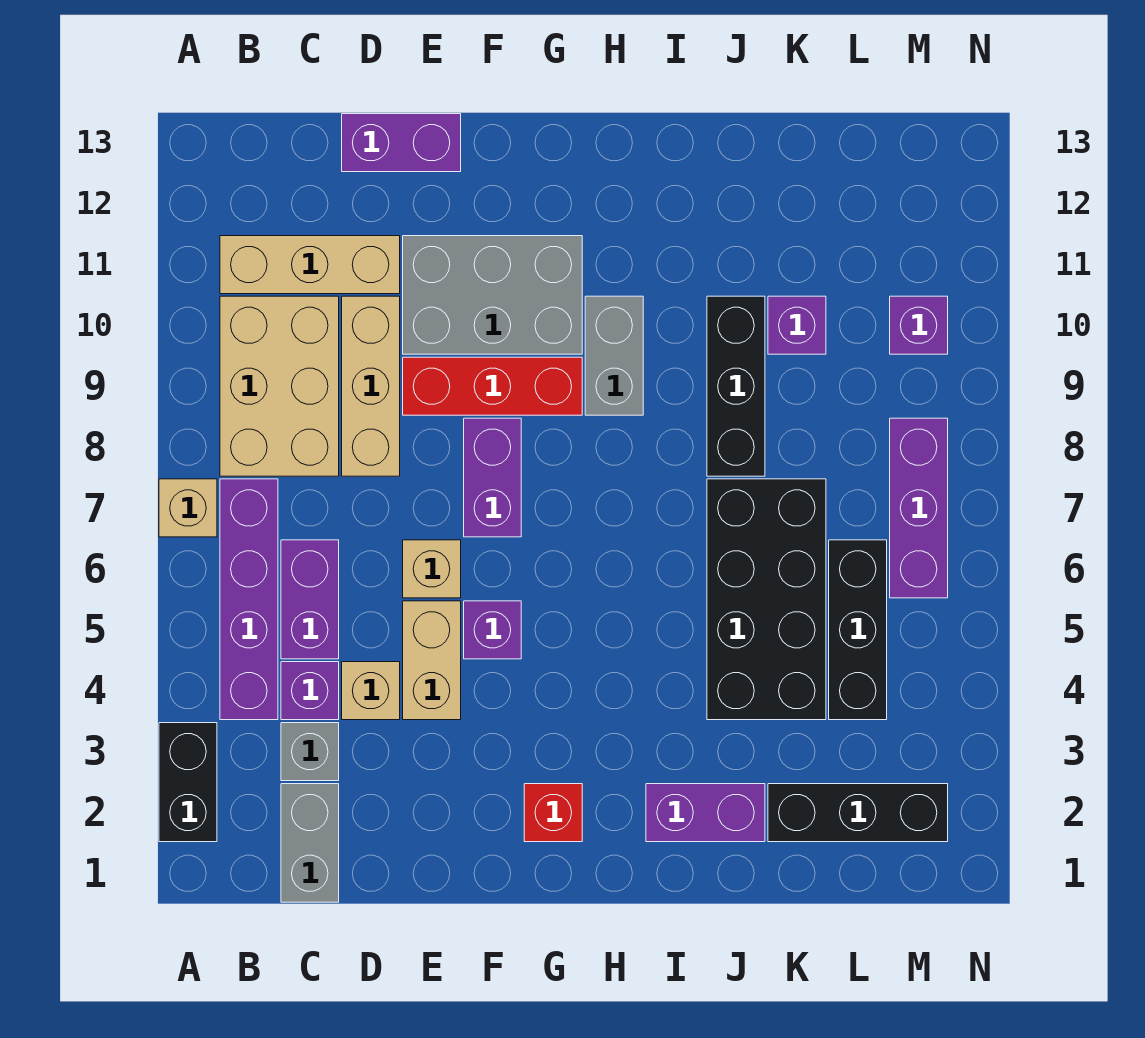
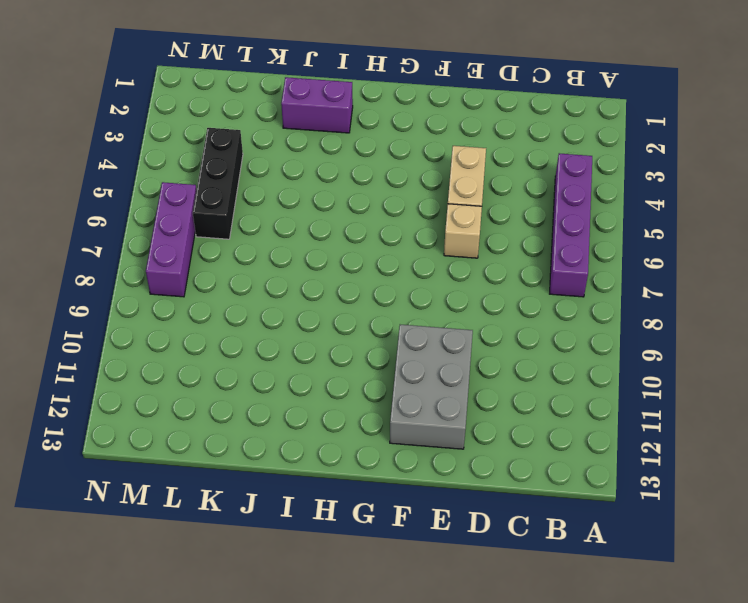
grey brick E10:F12 level 1 -> grey brick E10:G11 level 1
none -> black brick A2:A3 level 1
none -> tan brick A7 level 1
none -> tan brick B8:C10 level 1

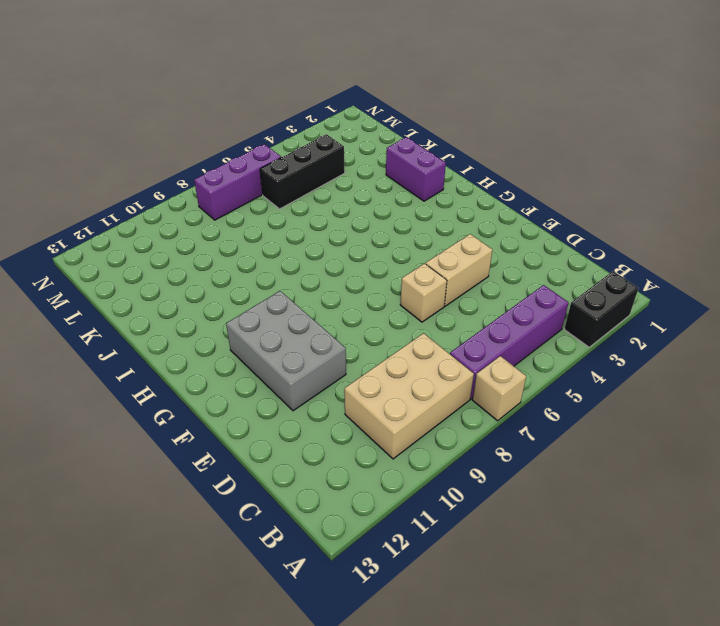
none -> tan brick B11:D11 level 1
none -> grey brick C1:C2 level 1
none -> grey brick C3 level 1

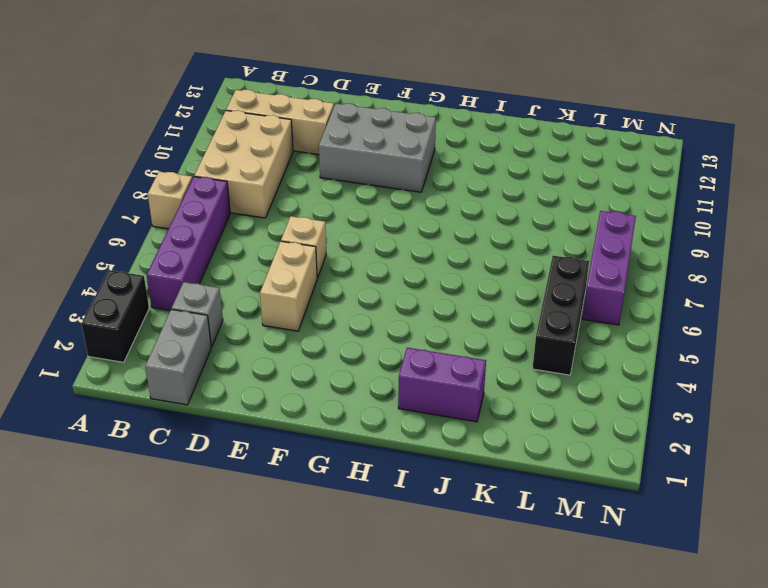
none -> purple brick C4 level 1
none -> purple brick C5:C6 level 1
none -> tan brick D4 level 1

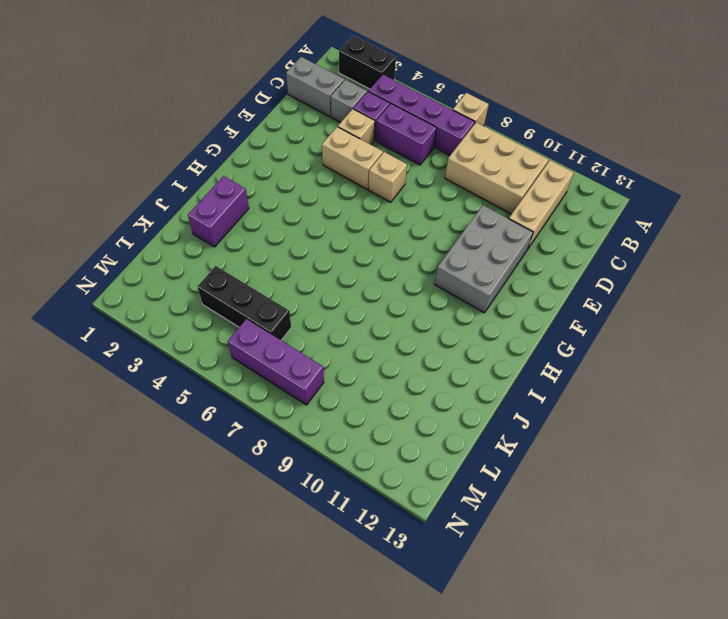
none -> tan brick D8:D10 level 1
none -> purple brick D13:E13 level 1
none -> red brick E9:G9 level 1

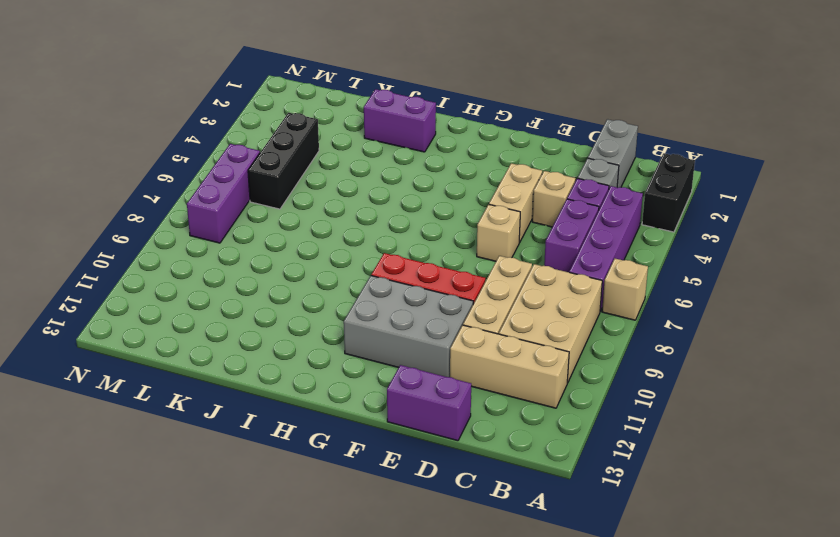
none -> purple brick F5 level 1
none -> purple brick F7:F8 level 1
none -> red brick G2 level 1

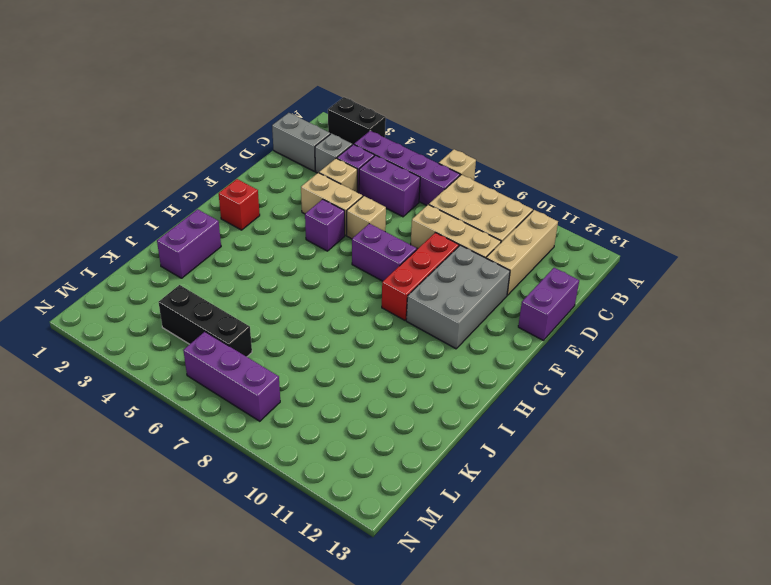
none -> grey brick H9:H10 level 1
none -> black brick J4:K7 level 1
none -> black brick J8:J10 level 1

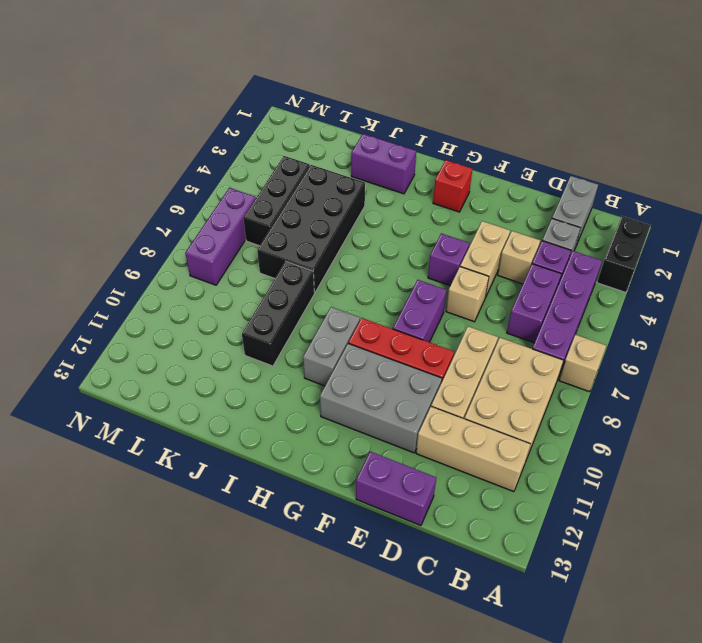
none -> black brick K2:M2 level 1
none -> purple brick K10 level 1
none -> purple brick M10 level 1

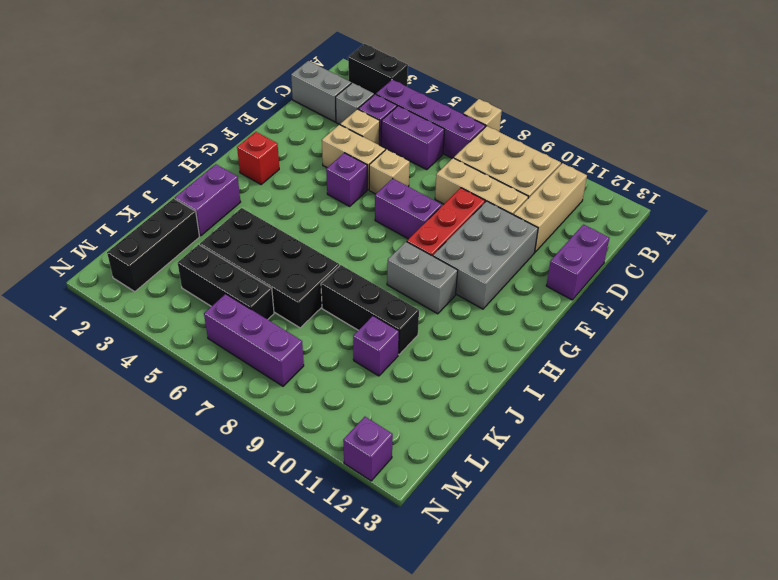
purple brick N12 level 1 -> purple brick M10 level 1

